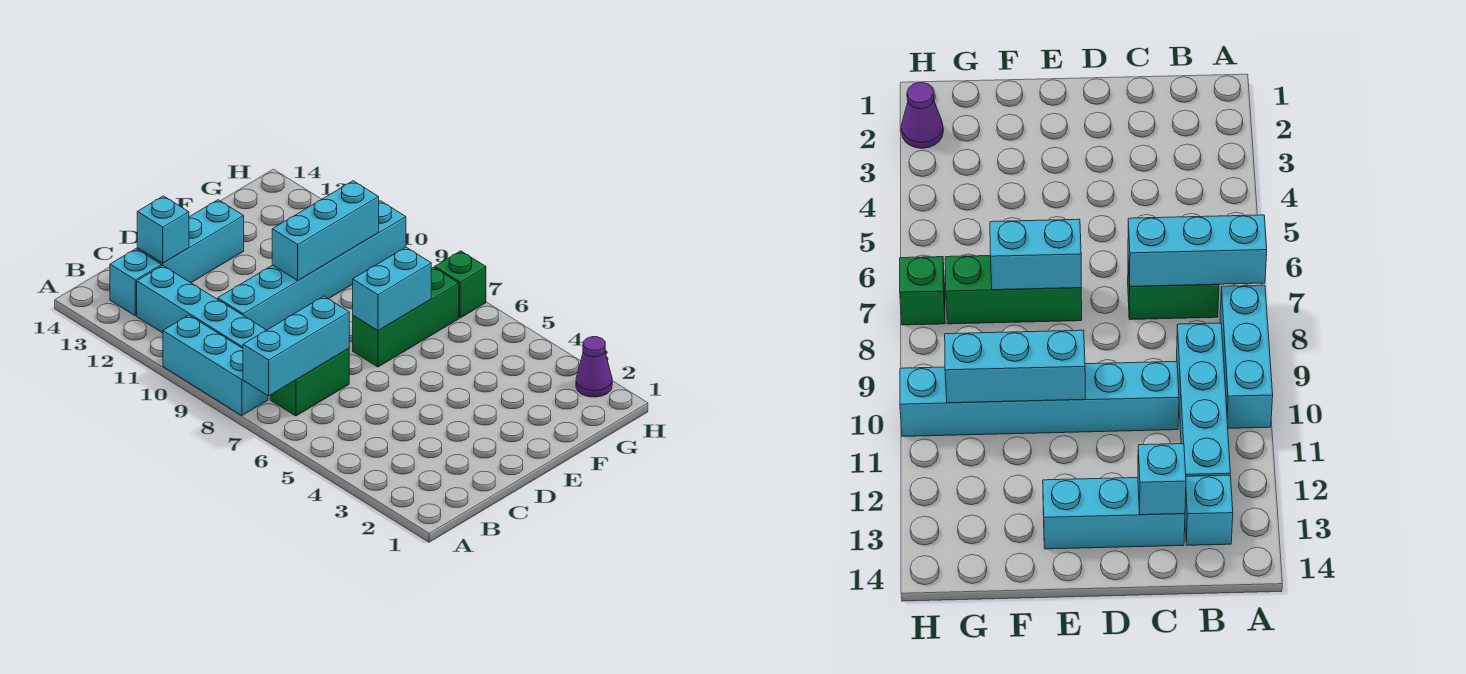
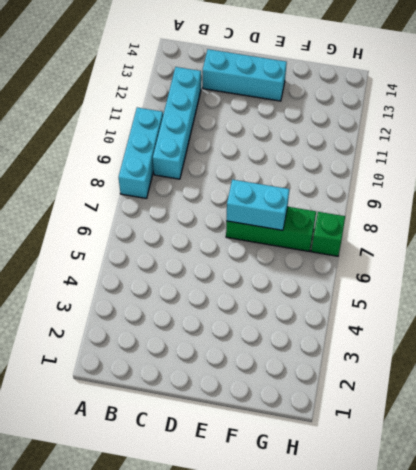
none -> green brick B7:C7 level 1
none -> cyan brick B13 level 1
none -> cyan brick C10:H10 level 1

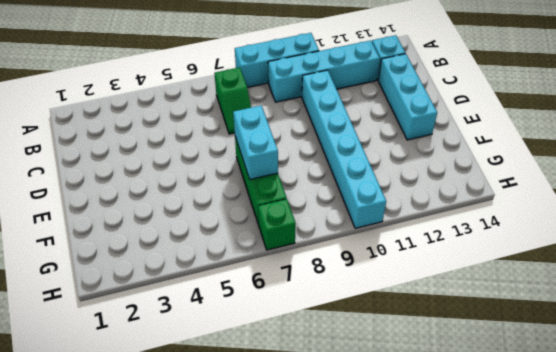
green slope B7:C7 level 1 top B -> green brick B7:C7 level 1
none -> purple cone H2 level 1
none -> cyan brick A7:C7 level 2
none -> cyan brick C13 level 2

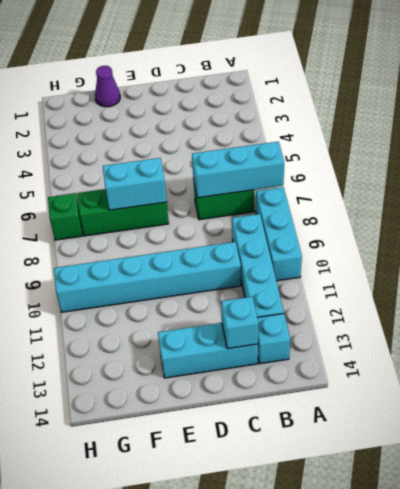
purple cone F1 level 1 -> purple cone H2 level 1
none -> cyan brick E10:G10 level 2

